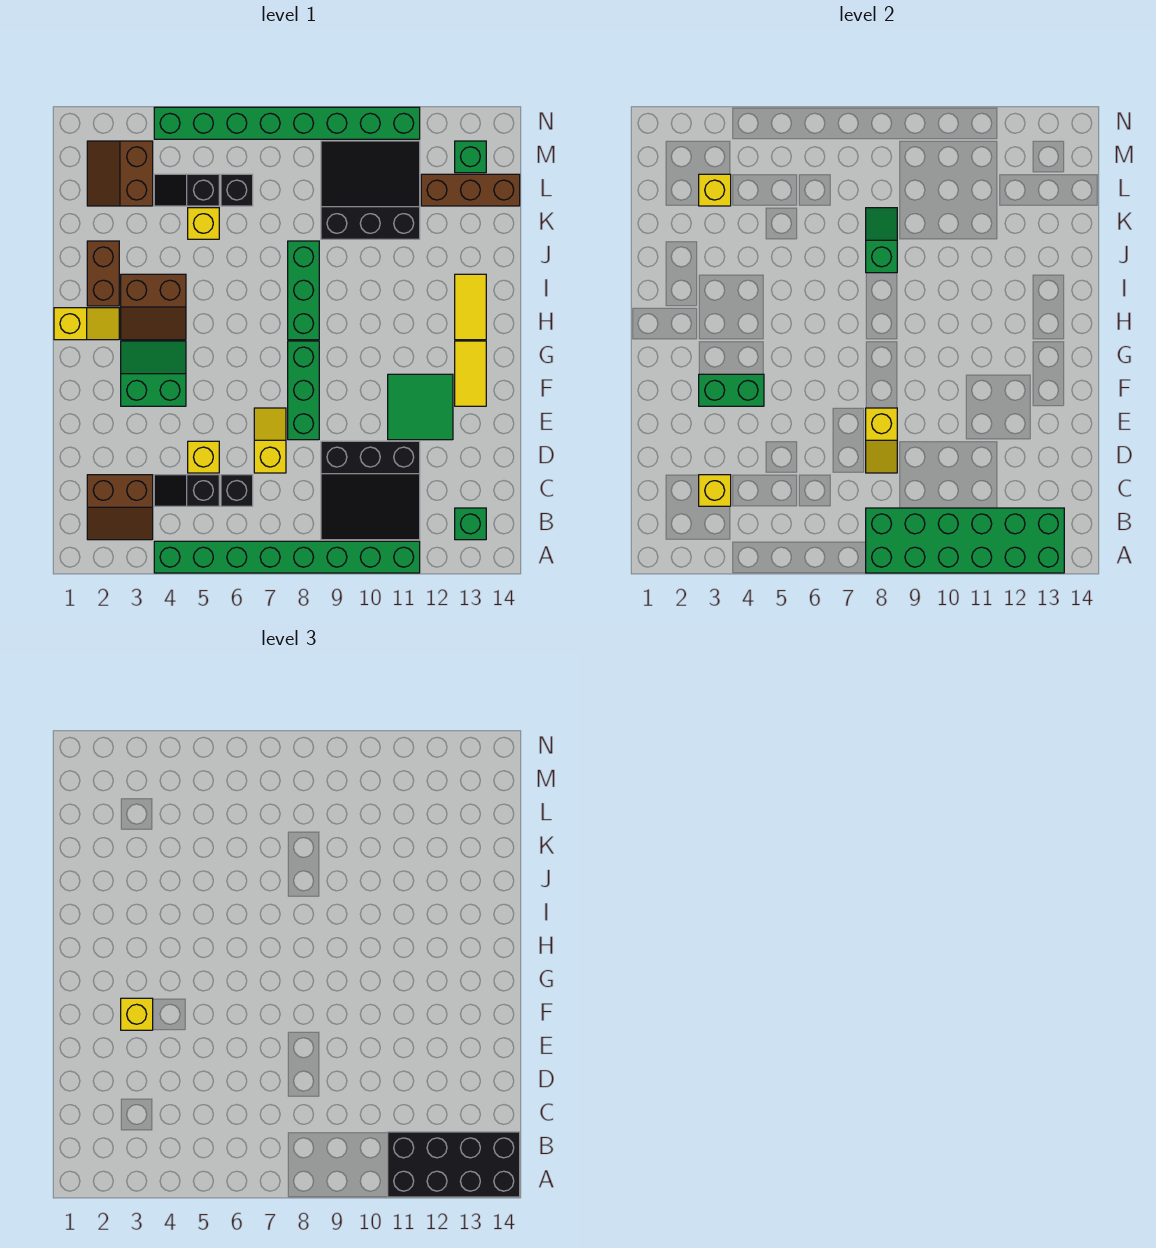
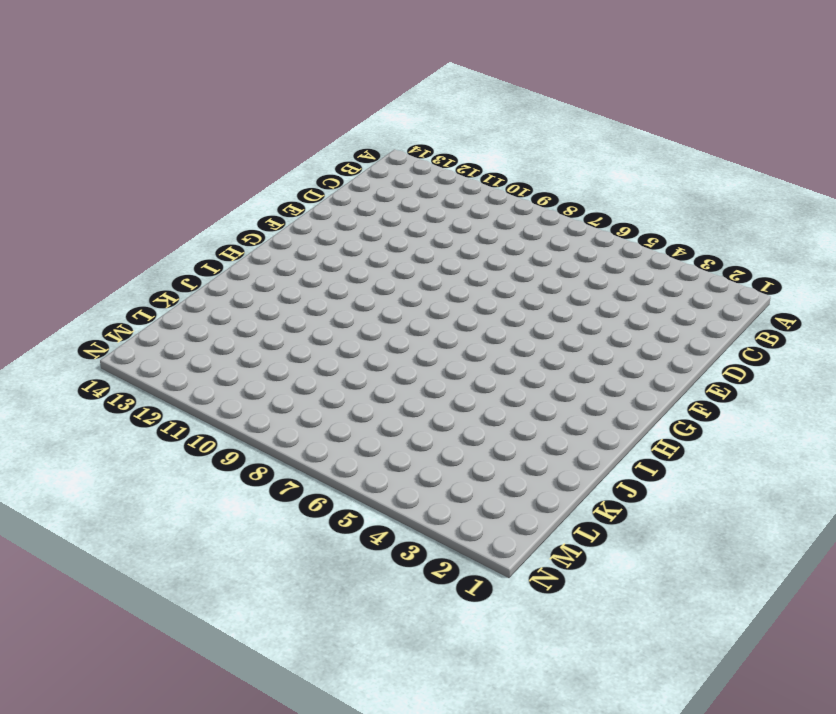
none -> green brick A4:A11 level 1
none -> brown slope B2:C3 level 1 top C
none -> black slope B9:D11 level 1 top D
none -> green brick B13 level 1

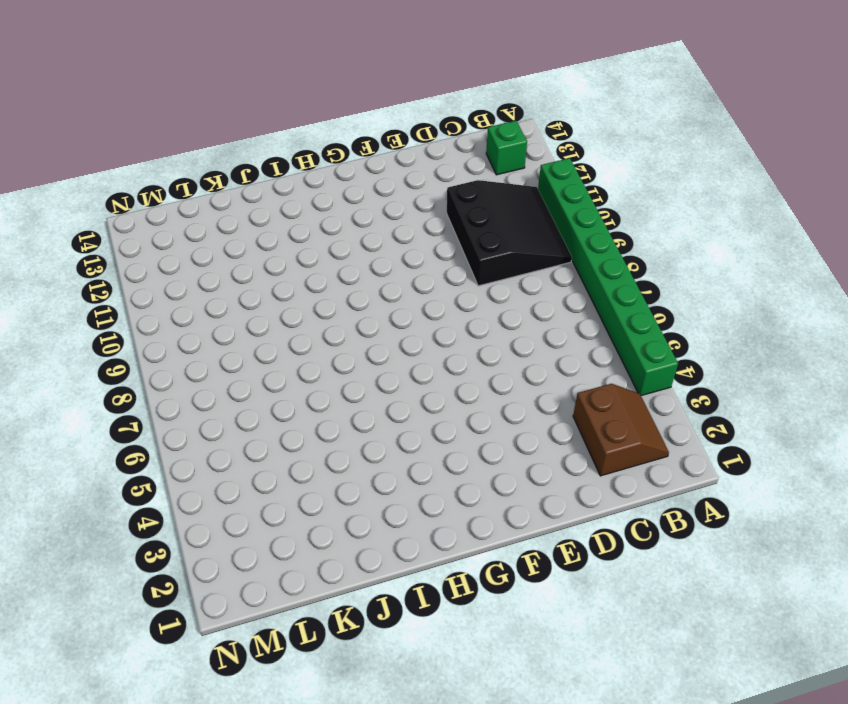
none -> black slope C4:C5 level 1 top 5
none -> black brick C6 level 1
none -> yellow brick D5 level 1
none -> yellow slope D7:E7 level 1 top D

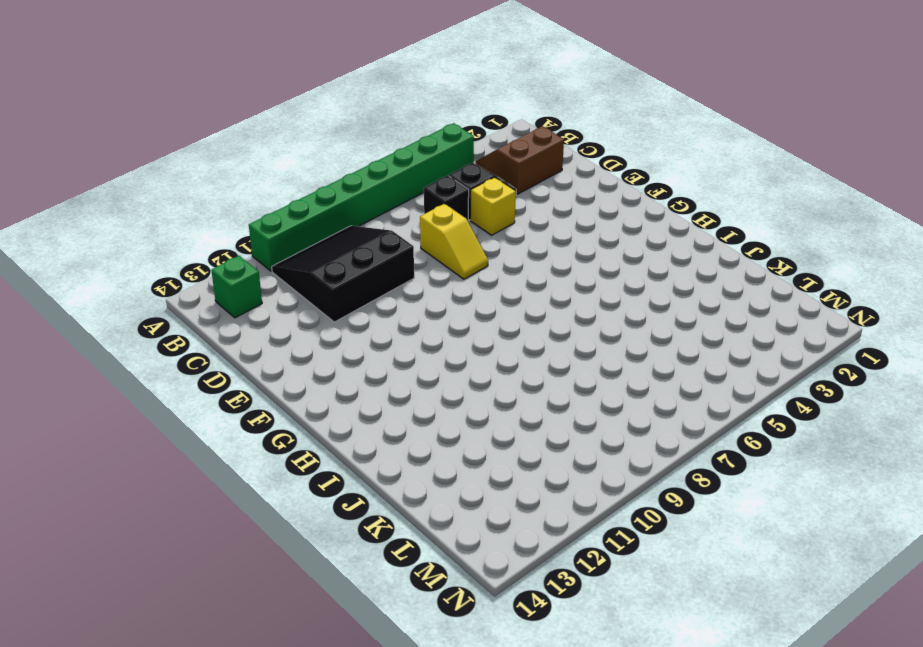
none -> green brick E8:G8 level 1
none -> green tile E11:F12 level 1
none -> green slope F3:G4 level 1 top F
none -> yellow tile F13:G13 level 1

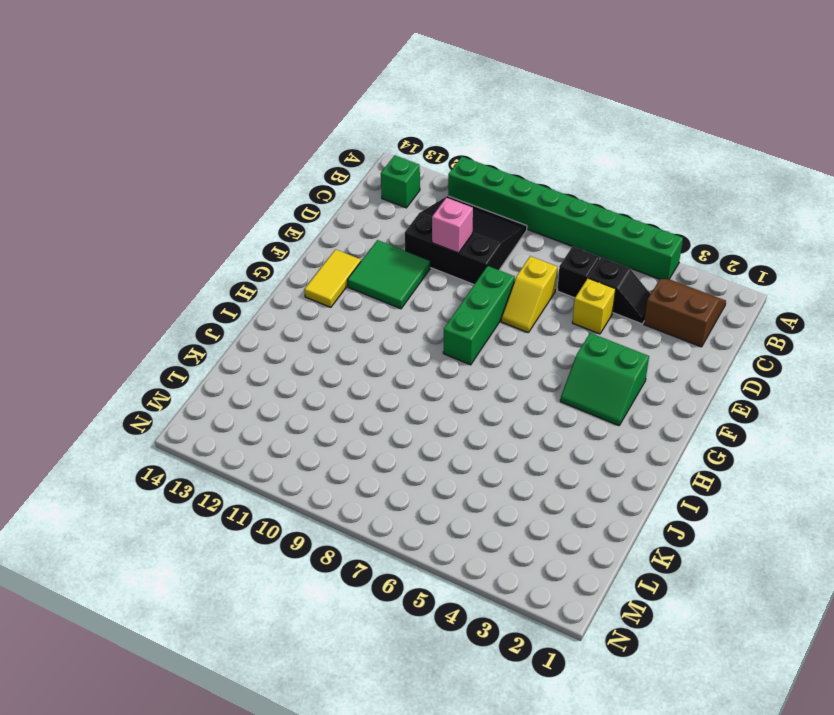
pink brick D10 level 2 -> none
none -> yellow slope H1:H2 level 1 top 1
none -> brown slope H3:I4 level 1 top I
none -> green brick H8:J8 level 1
none -> yellow tile H13:I13 level 1

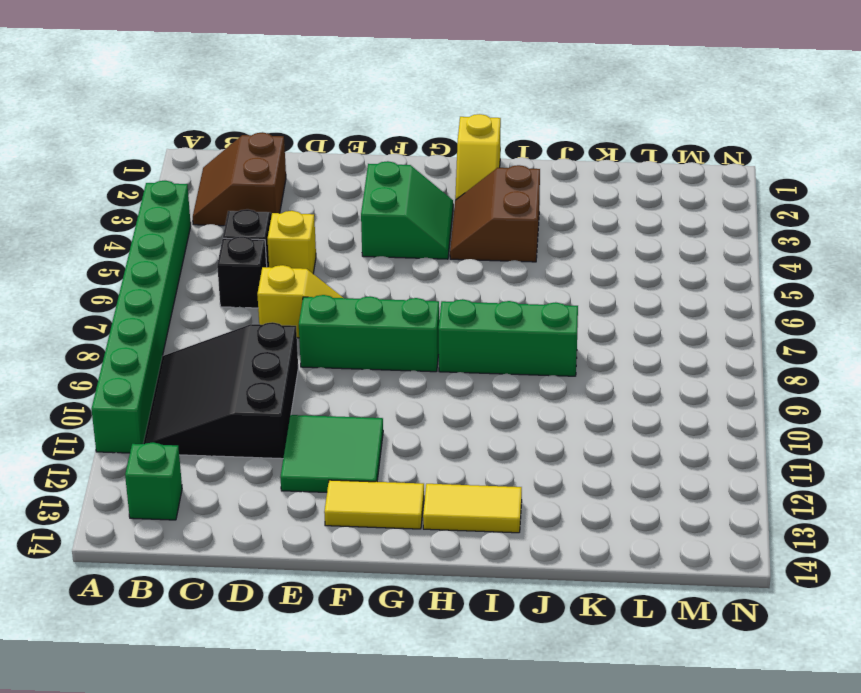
none -> brown brick I2:J2 level 1
none -> yellow brick K5 level 1
none -> black slope K9:M11 level 1 top K
none -> brown slope L2:M3 level 1 top 3

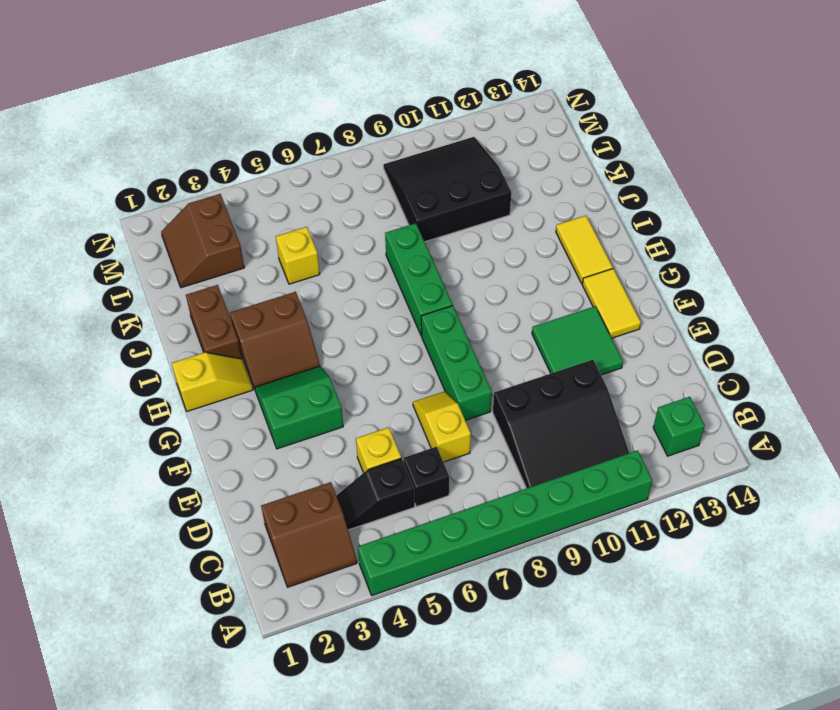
none -> black slope L4:L5 level 1 top 5
none -> black brick L6 level 1
none -> brown brick L12:L14 level 1
none -> green brick M13 level 1

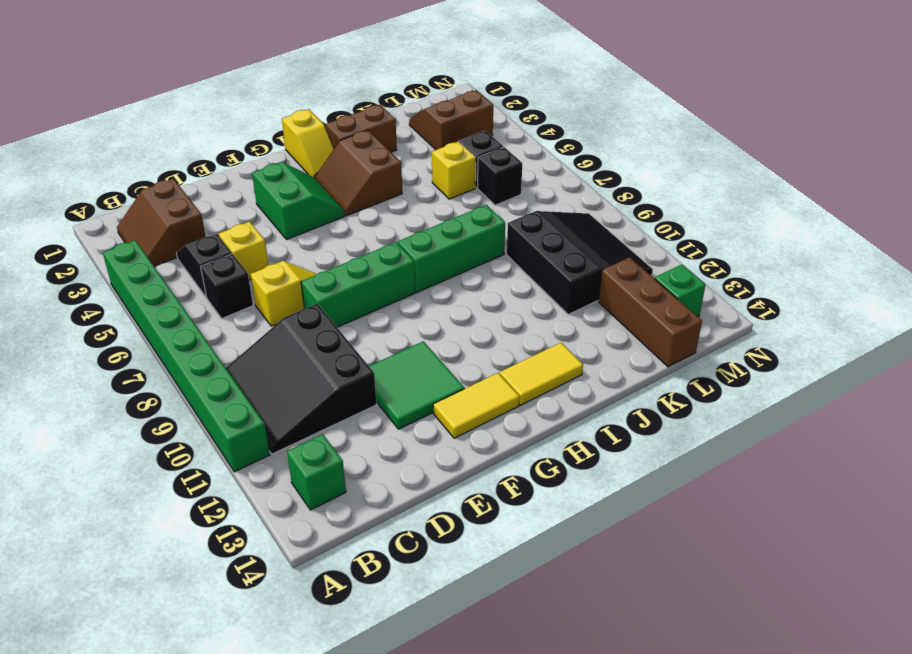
none -> green brick N4:N11 level 1
none -> green brick A8:B13 level 2
none -> yellow brick C3 level 2
none -> yellow slope D8:E8 level 2 top E

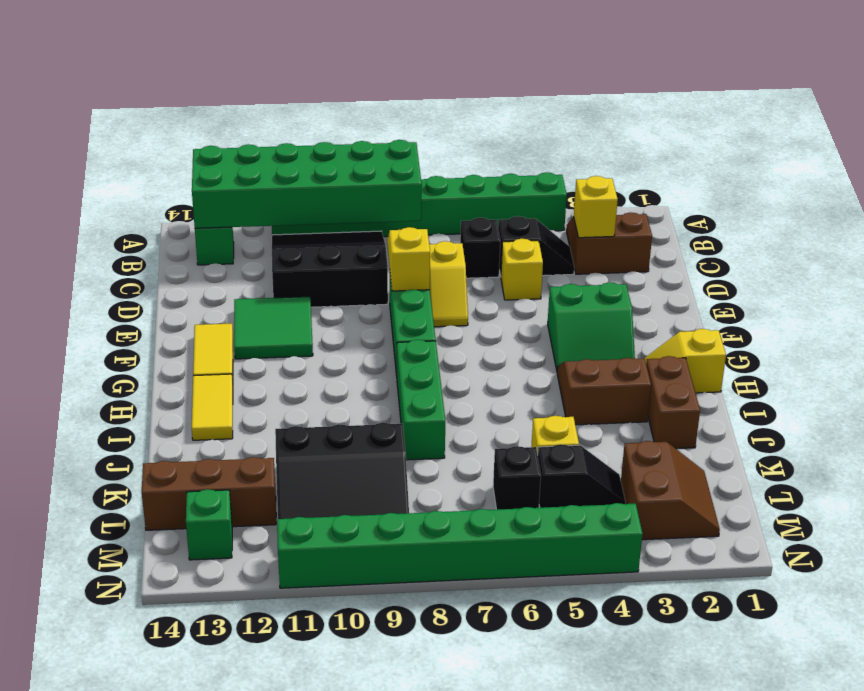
none -> green brick F3:F4 level 2
none -> green slope J8:K8 level 2 top J
none -> yellow brick L3 level 2
none -> black brick A11:B14 level 3

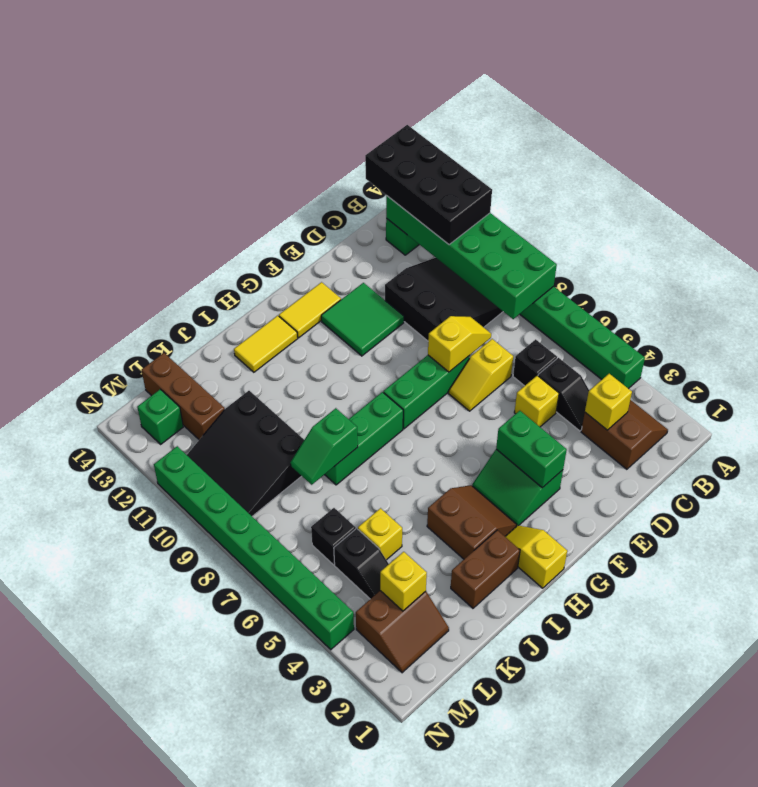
none -> yellow brick F3 level 3

